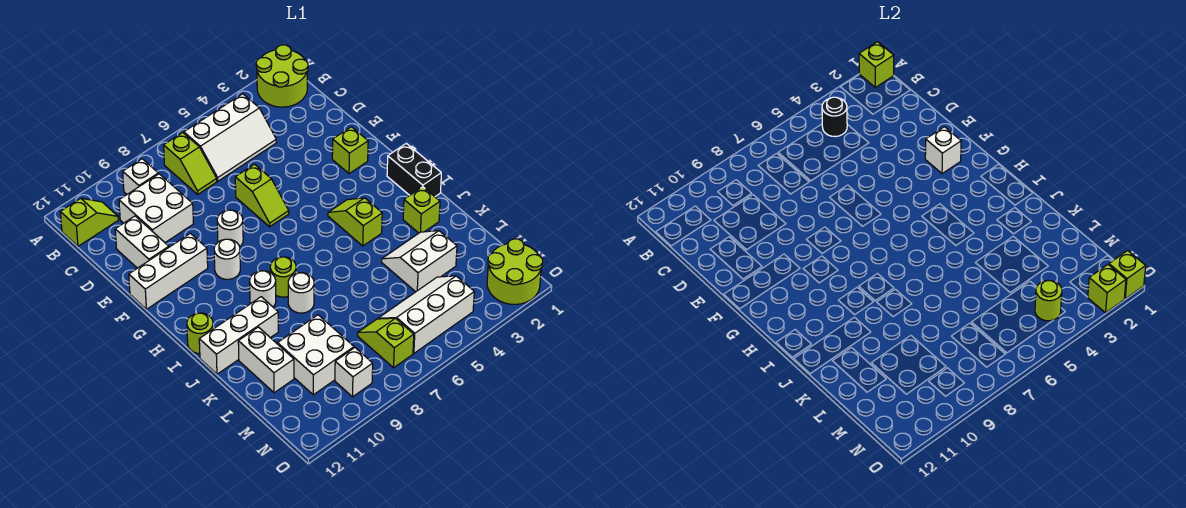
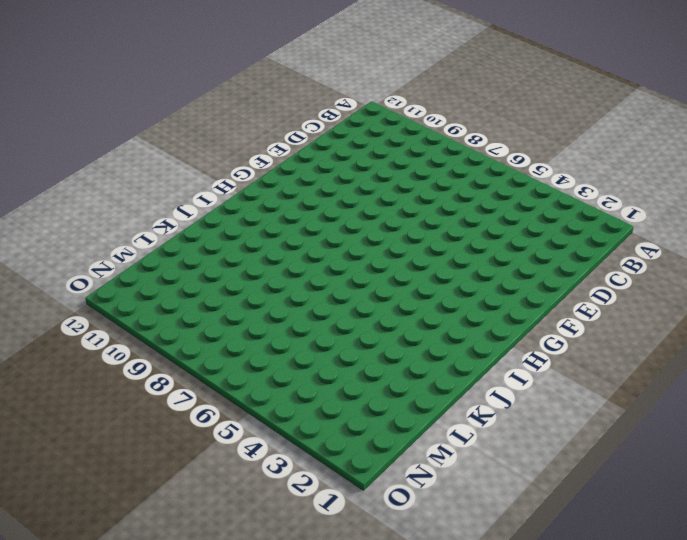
none -> lime round brick A1:B2 level 1
none -> white slope B4:C6 level 1 top B
none -> lime slope B7:C7 level 1 top B
none -> white brick B9 level 1

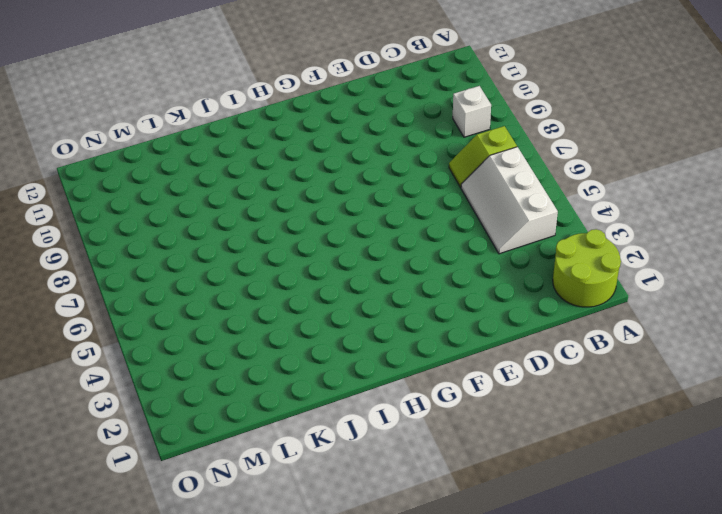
none -> lime slope B11:B12 level 1 top 12
none -> white brick C9:D10 level 1
none -> white brick D11:E11 level 1
none -> lime slope E6:F6 level 1 top E

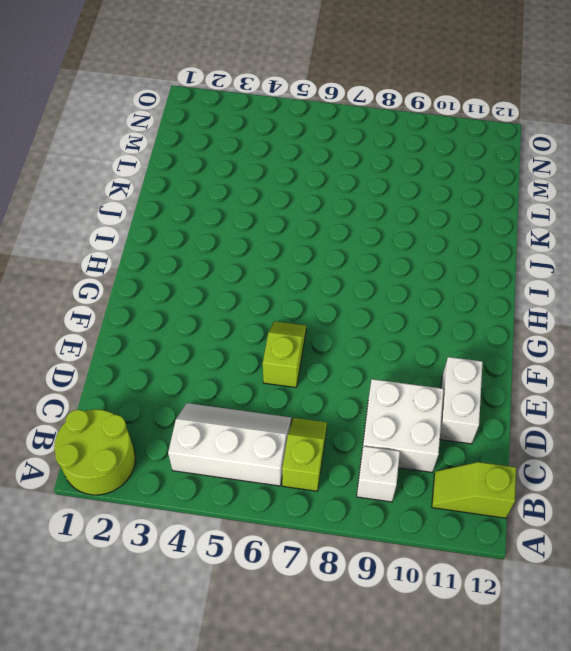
none -> lime brick F2 level 1
none -> white round brick F8 level 1
none -> white brick F10:F12 level 1
none -> white round brick G9 level 1

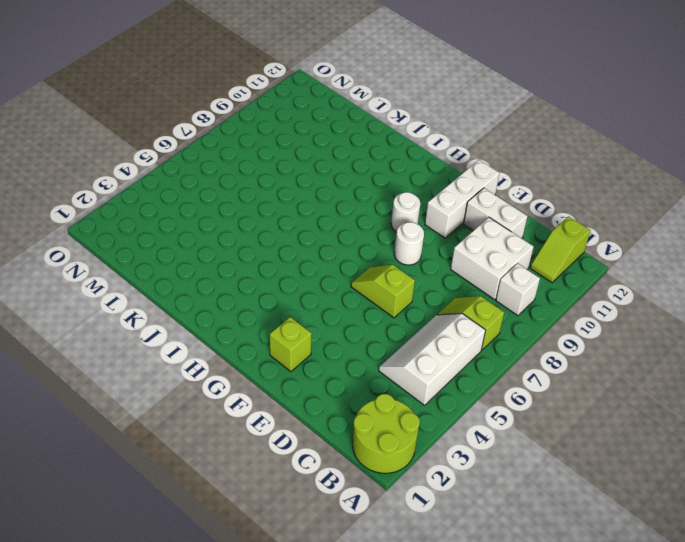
none -> black brick H1:I1 level 1
none -> lime slope H4:I4 level 1 top I
none -> lime round brick I8 level 1
none -> white round brick I9 level 1

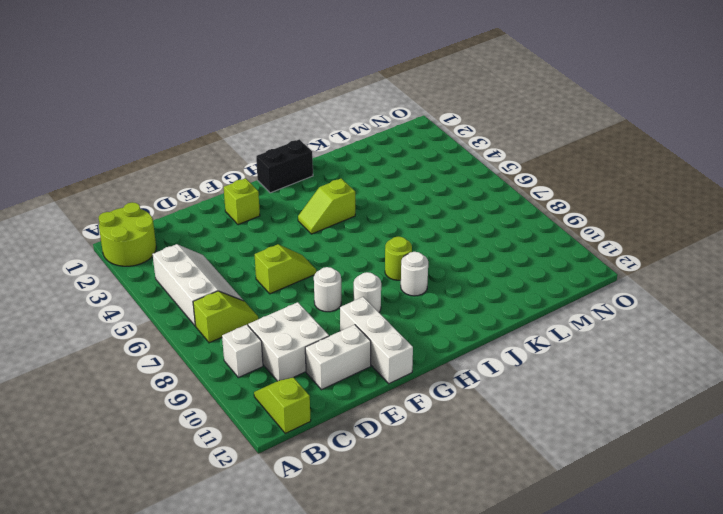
none -> lime round brick I12 level 1
none -> lime brick J2 level 1
none -> white round brick J8 level 1
none -> white brick J10:J12 level 1

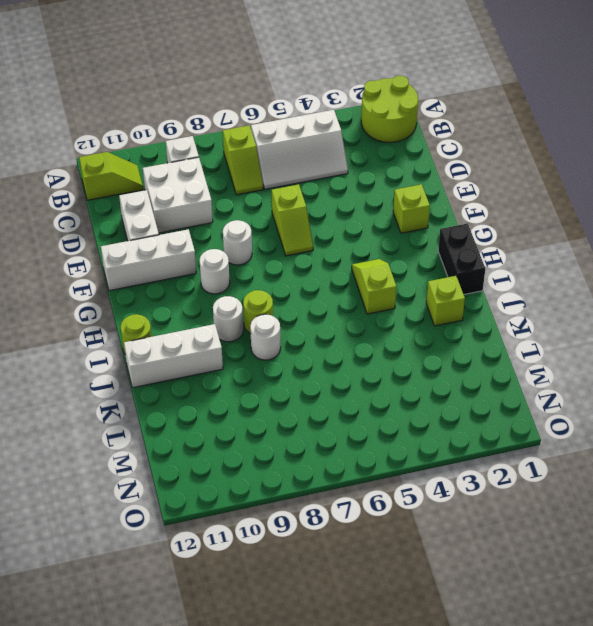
none -> white slope K3:L4 level 1 top L
none -> white brick K11:L11 level 1
none -> white brick L9:M10 level 1
none -> white slope M4:N6 level 1 top N

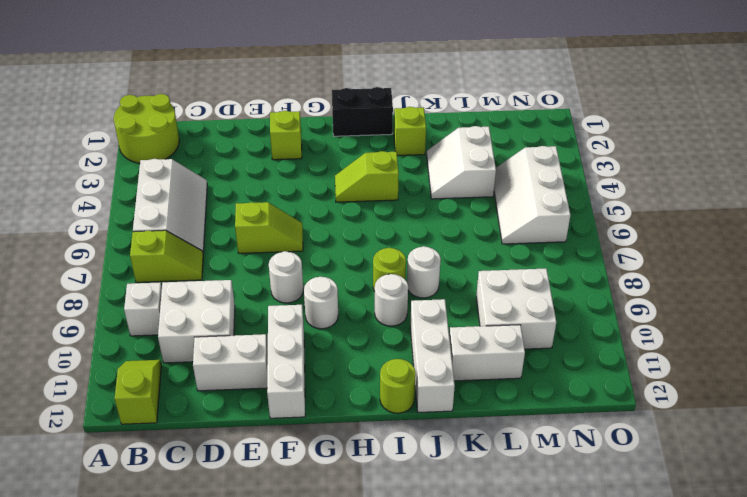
none -> lime slope M7:N7 level 1 top N
none -> lime round brick N1:O2 level 1
none -> white brick N9 level 1
none -> lime brick A1 level 2

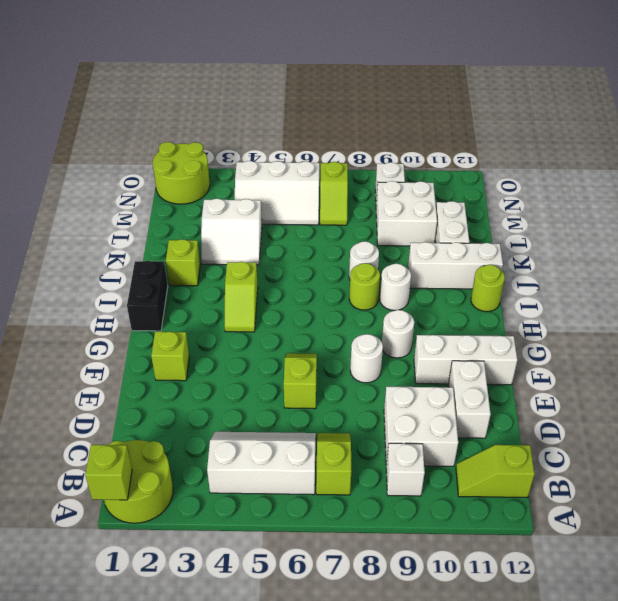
none -> black round brick B4 level 2
none -> white brick F2 level 2
none -> lime round brick N4 level 2
none -> lime brick O1 level 2

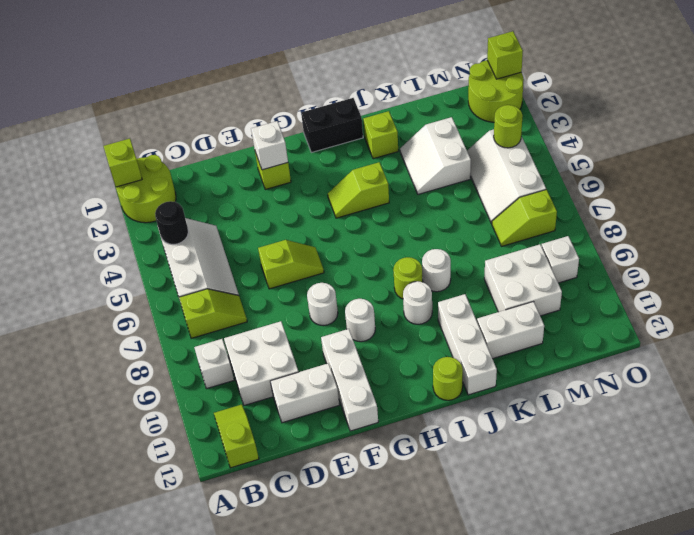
none -> lime brick O2 level 2

